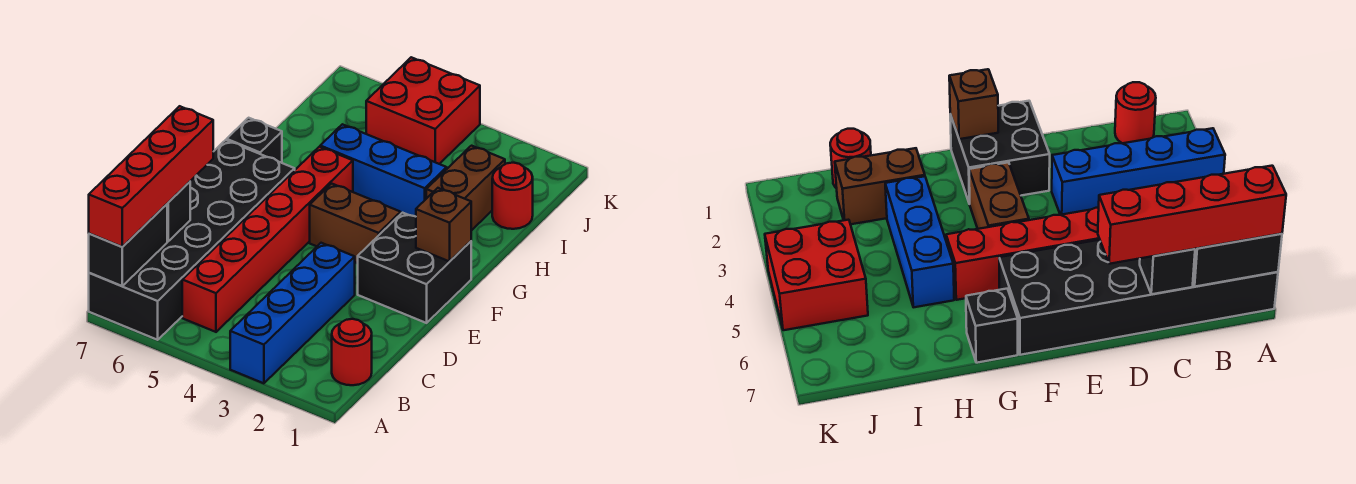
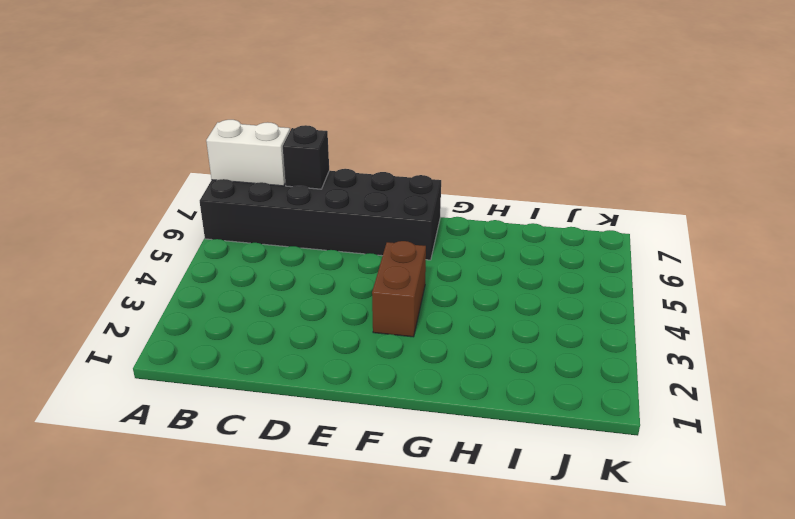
white brick A7:B7 level 2 -> black brick A7:B7 level 2
none -> blue brick A3:D3 level 1
none -> red round brick B1 level 1
none -> red brick B5:G5 level 1

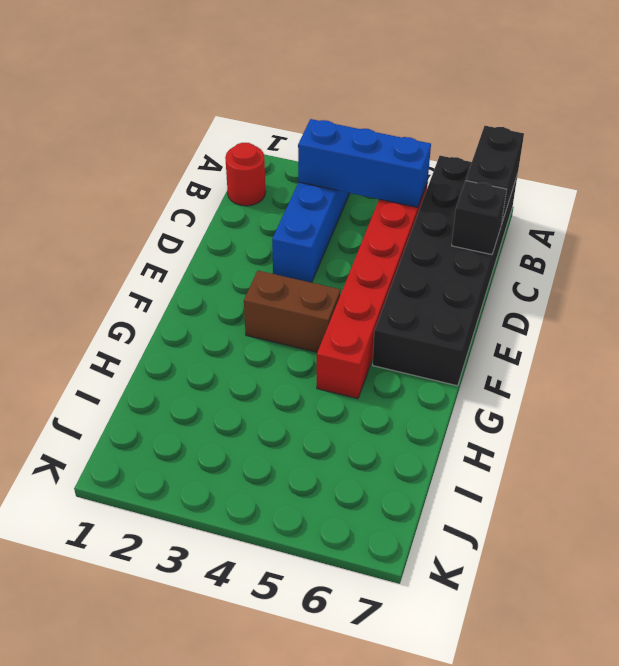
blue brick B3:B5 level 2 -> blue brick H3:H5 level 1
none -> black brick E1:F2 level 1
none -> black brick G7 level 1
none -> brown brick H2:I2 level 1

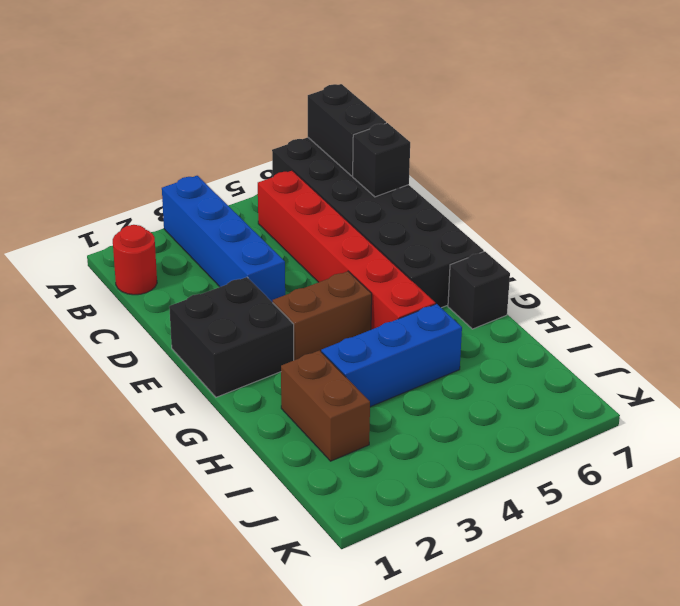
none -> red round brick I1 level 1
none -> red brick J4:K5 level 1
none -> brown brick F1 level 2

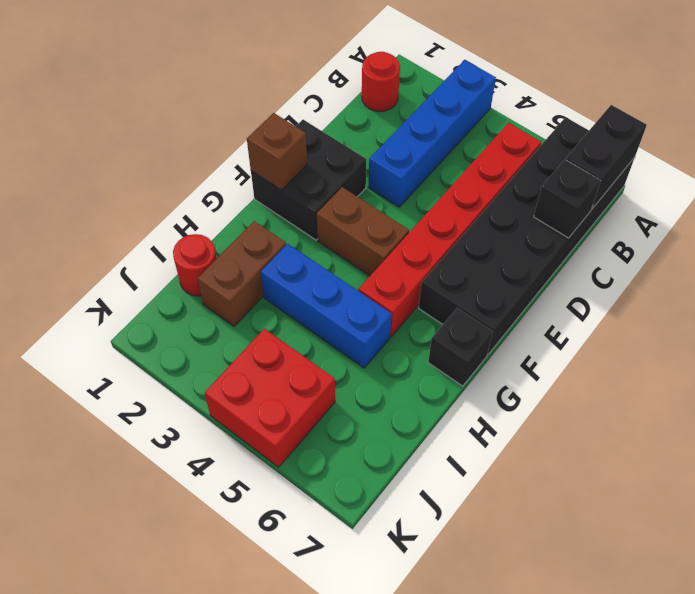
none -> red brick A7:D7 level 3

